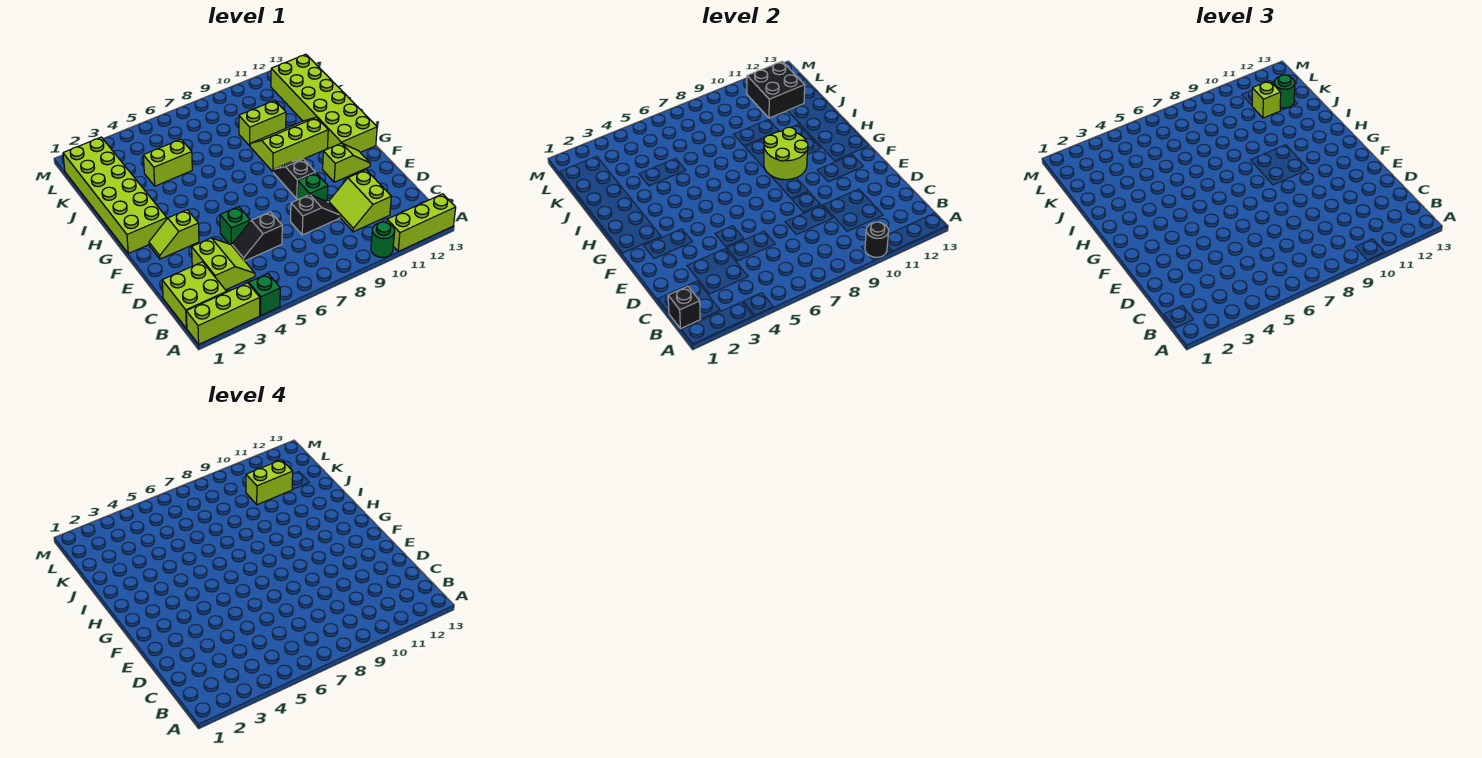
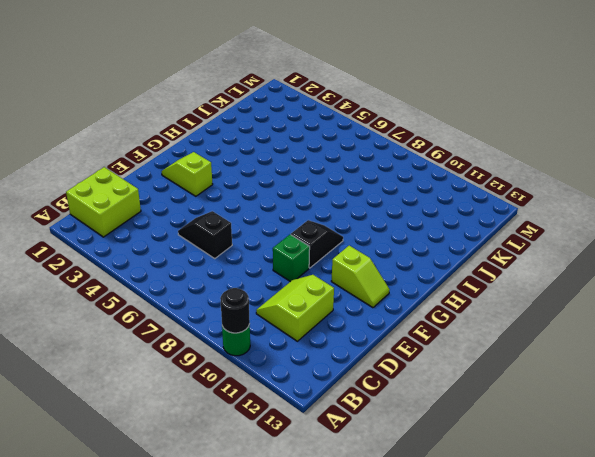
none -> lime brick A1:A3 level 1
none -> green brick A4 level 1
none -> lime brick A11:A13 level 1

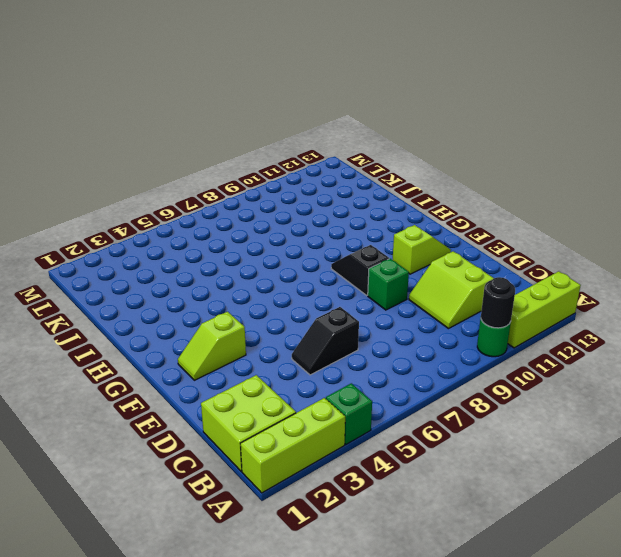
none -> lime slope C3:D4 level 1 top 3
none -> black slope D8:D9 level 1 top 8
none -> green brick E5 level 1

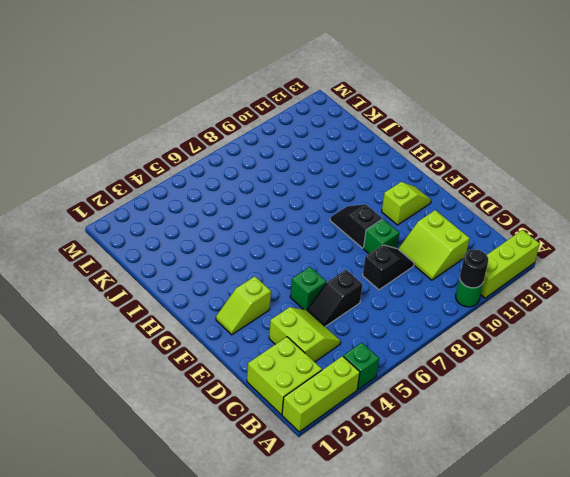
none -> lime brick G1:L2 level 1
none -> lime brick G12:L13 level 1
none -> lime slope H9:I11 level 1 top H

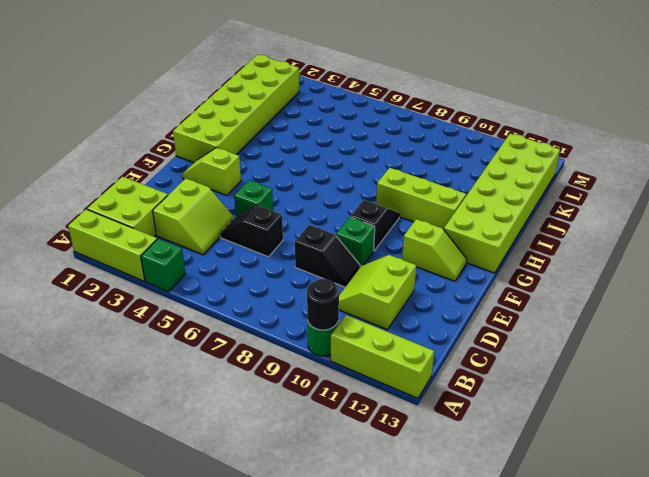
none -> lime brick J4:J5 level 1
none -> lime brick J9:J10 level 1
none -> black brick B1 level 2

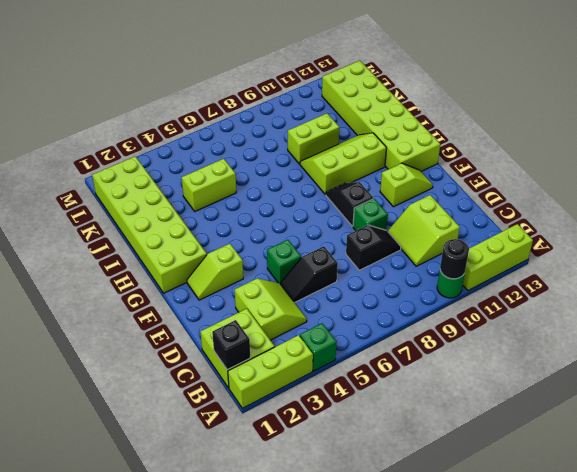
none -> lime round brick G9:H10 level 2
none -> black brick K11:L12 level 2
none -> lime brick K11 level 3

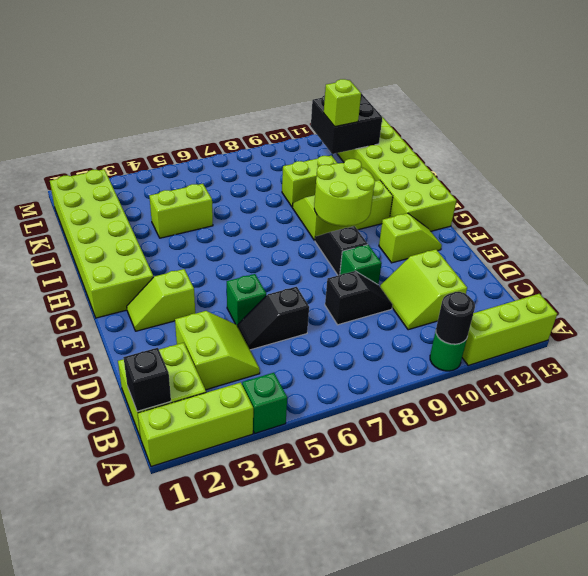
none -> green round brick K12 level 3
none -> lime brick K10:K11 level 4

